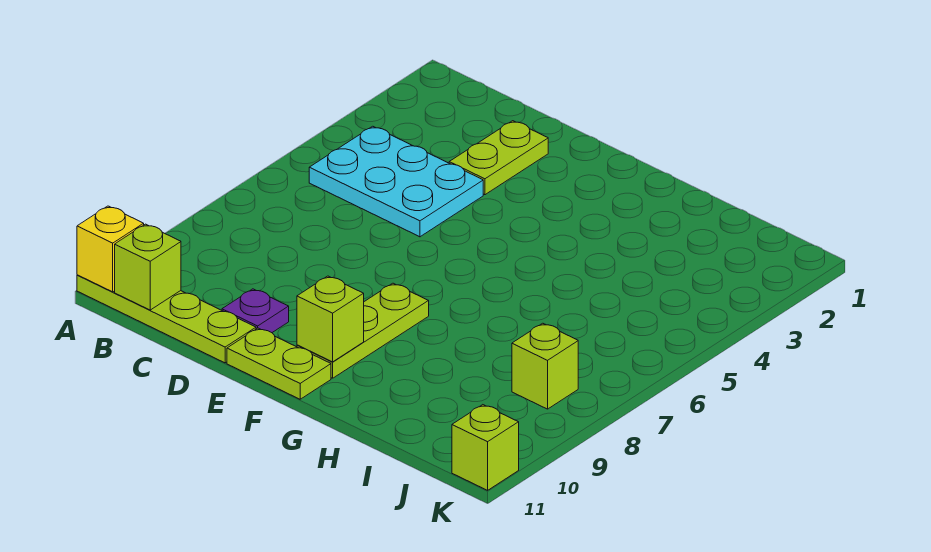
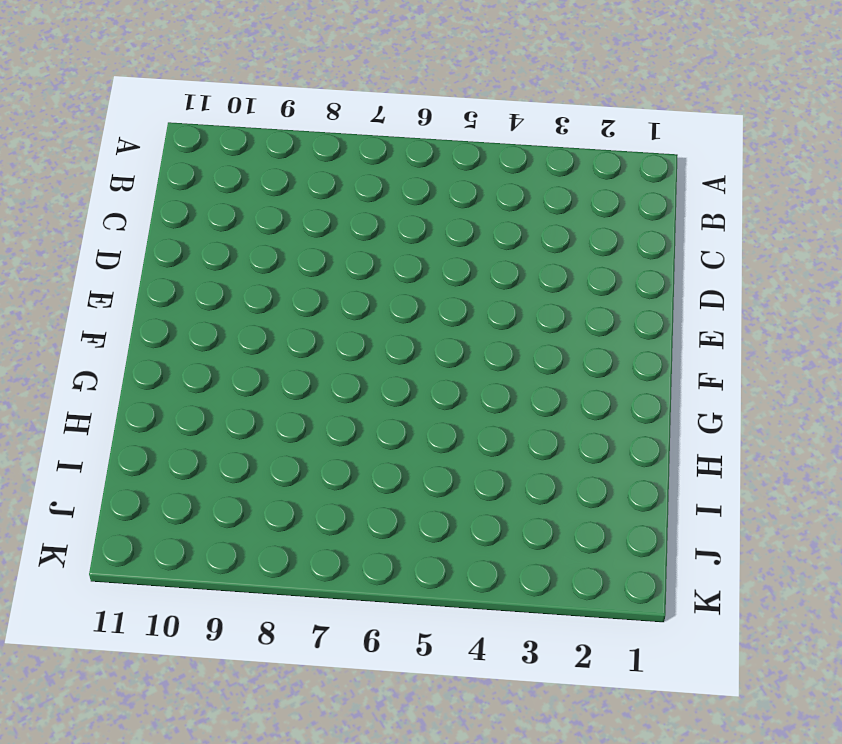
none -> lime plate A11:D11 level 1
none -> cyan plate B4:D5 level 1

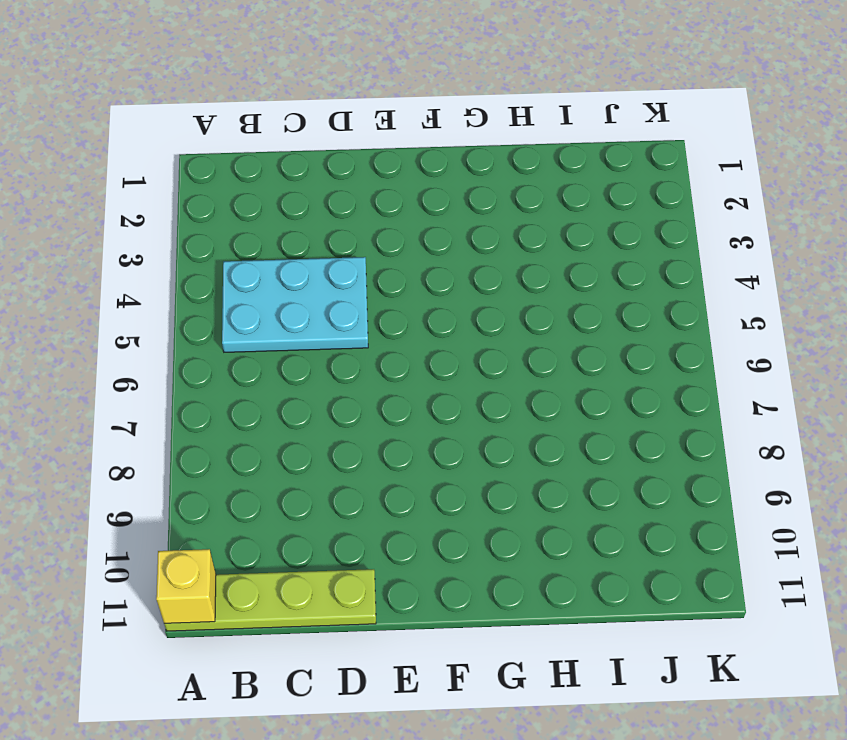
none -> lime plate D2:D3 level 1
none -> purple plate D10 level 1

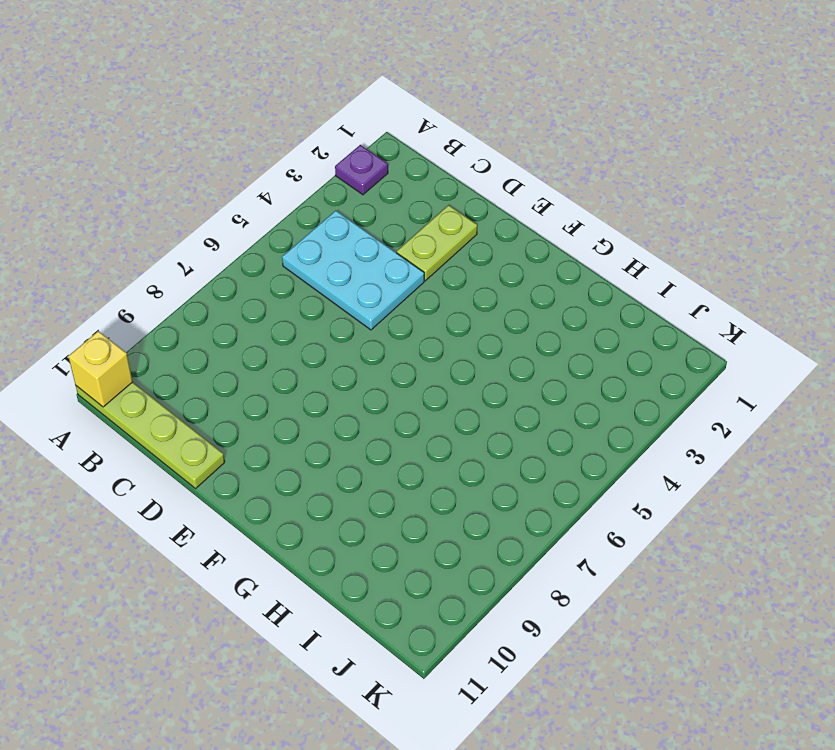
purple plate A2 level 1 -> purple plate D10 level 1
none -> lime plate E11:F11 level 1
none -> lime plate F8:F10 level 1

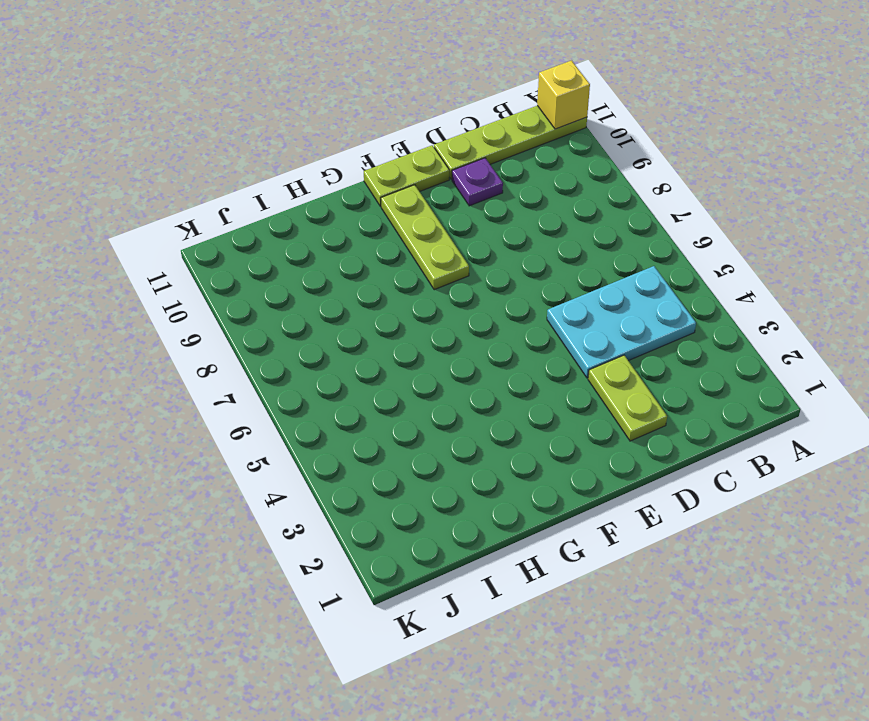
none -> lime brick J8 level 1
none -> lime brick K11 level 1

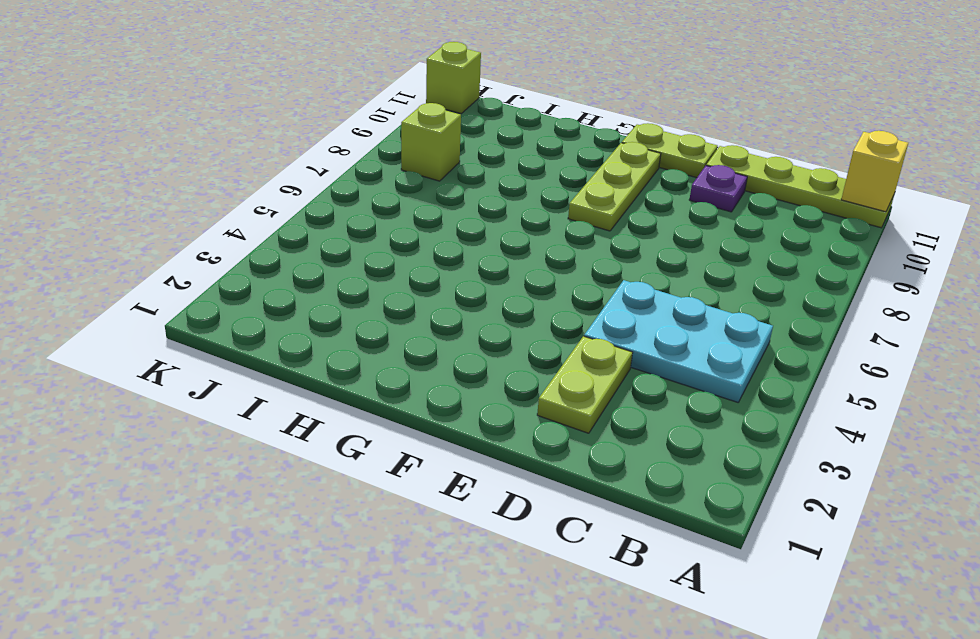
none -> lime brick B11 level 2
none -> lime brick F10 level 2

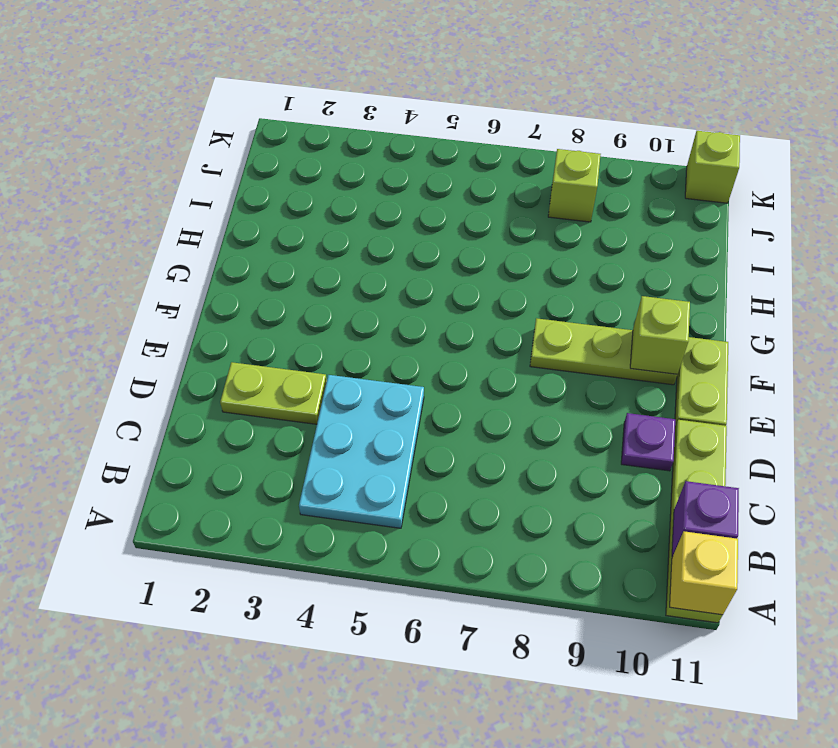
purple brick B11 level 2 -> lime brick B11 level 2

